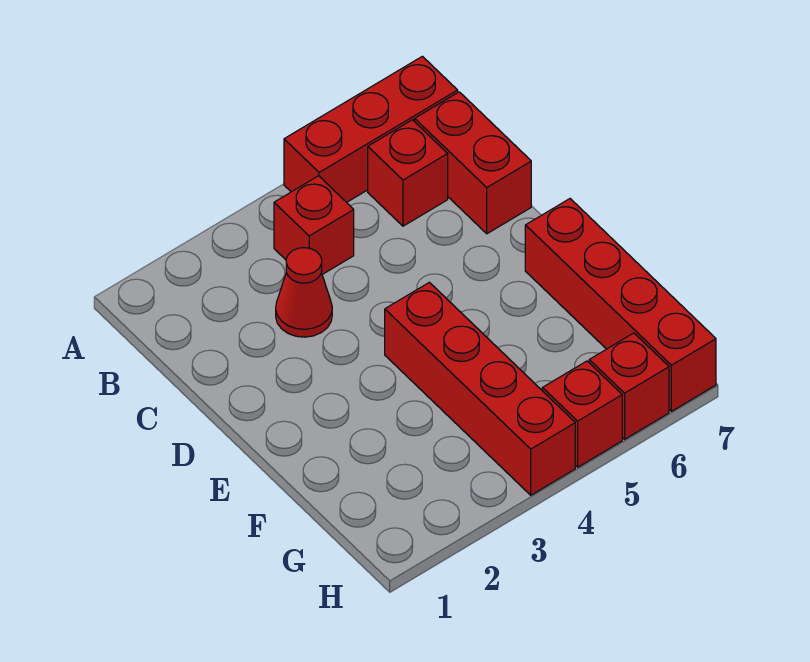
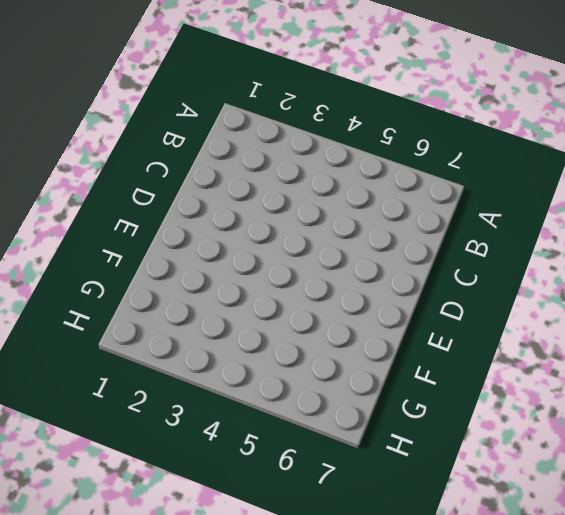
none -> red brick A5:A7 level 1
none -> red brick B4 level 1

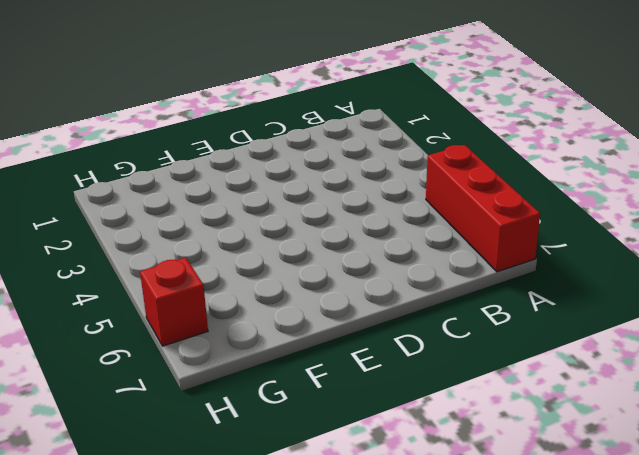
none -> red brick B4 level 1
none -> red brick B6 level 1

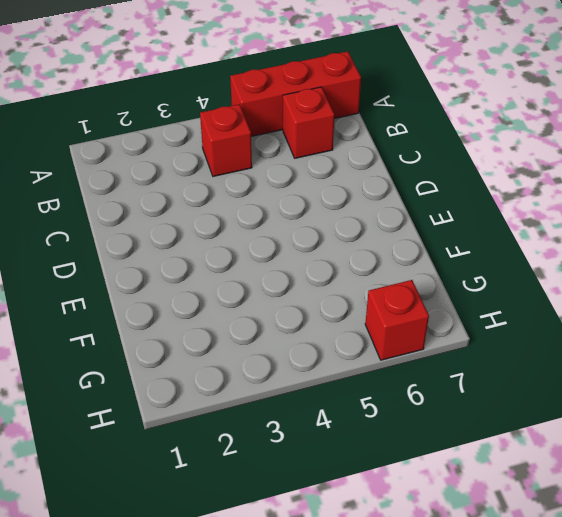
none -> red brick B7:C7 level 1
none -> red cone C3 level 1

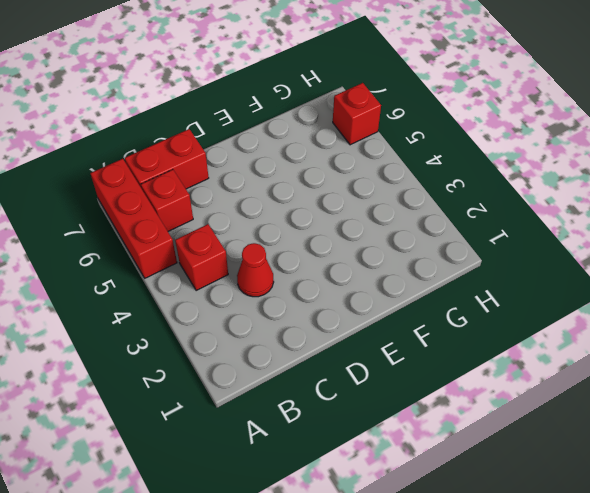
none -> red brick E4:H4 level 1
none -> red brick E7:H7 level 1

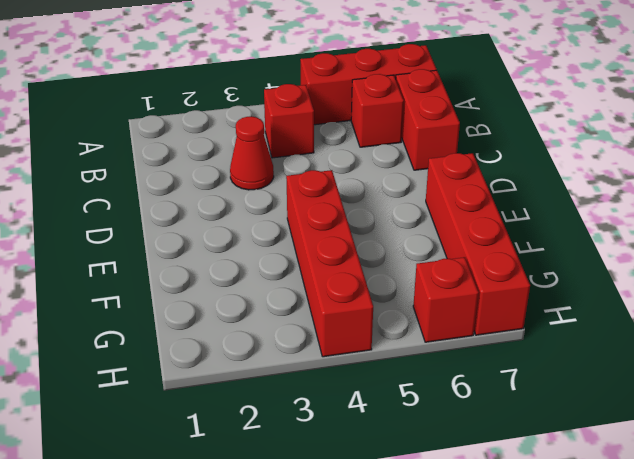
none -> red brick H5 level 1

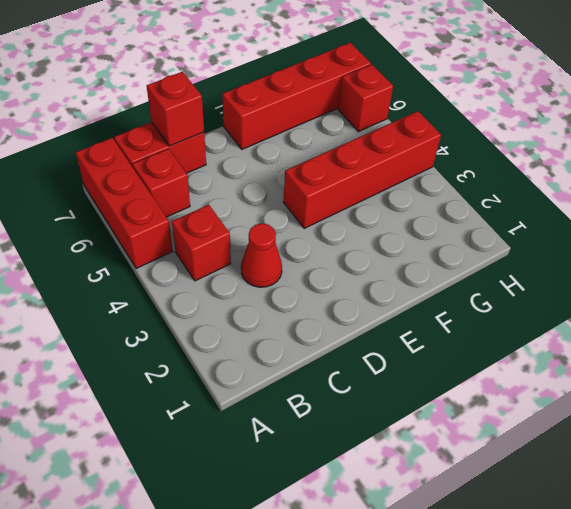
red brick C7 level 2 -> red brick H5 level 1

